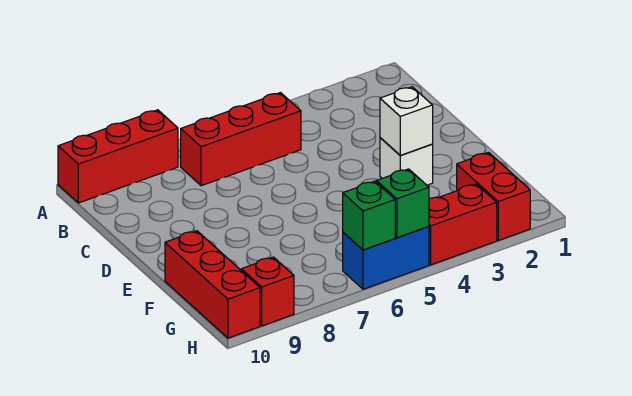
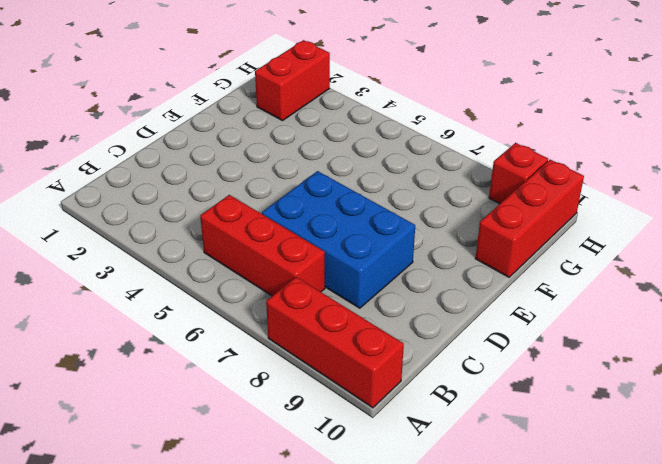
blue brick C6:D8 level 1 -> none
none -> white brick E3 level 1
none -> red brick H3:H4 level 1

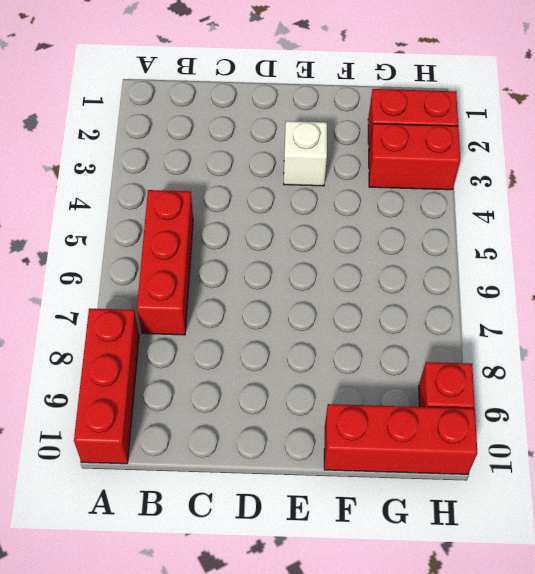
red brick G3:H3 level 1 -> red brick H3:H4 level 1
none -> blue brick H5:H6 level 1
none -> white brick E3 level 2

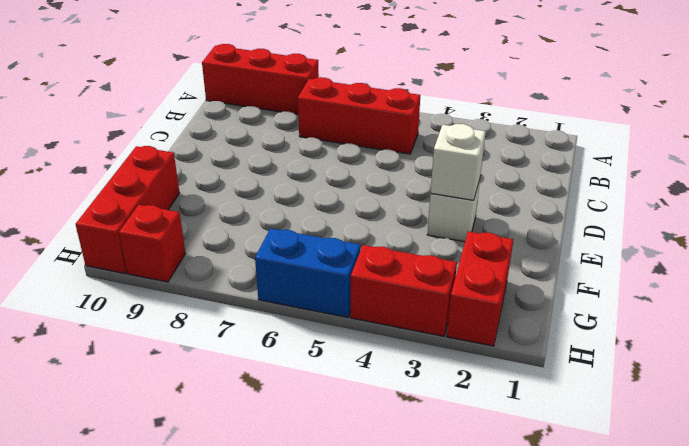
none -> green brick H5 level 2
none -> green brick H6 level 2

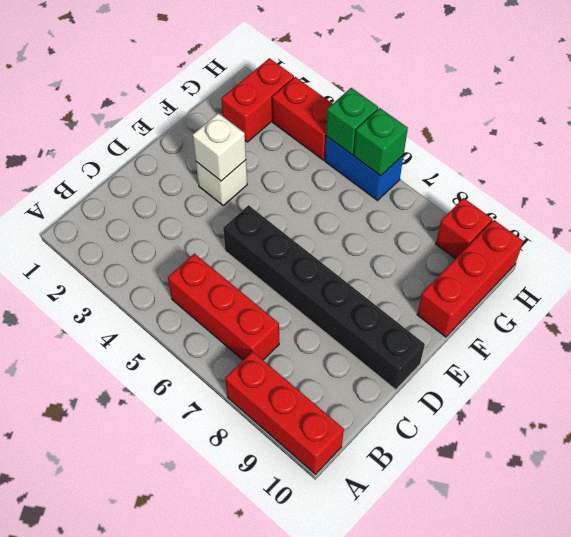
black brick D5:D10 level 1 -> none

